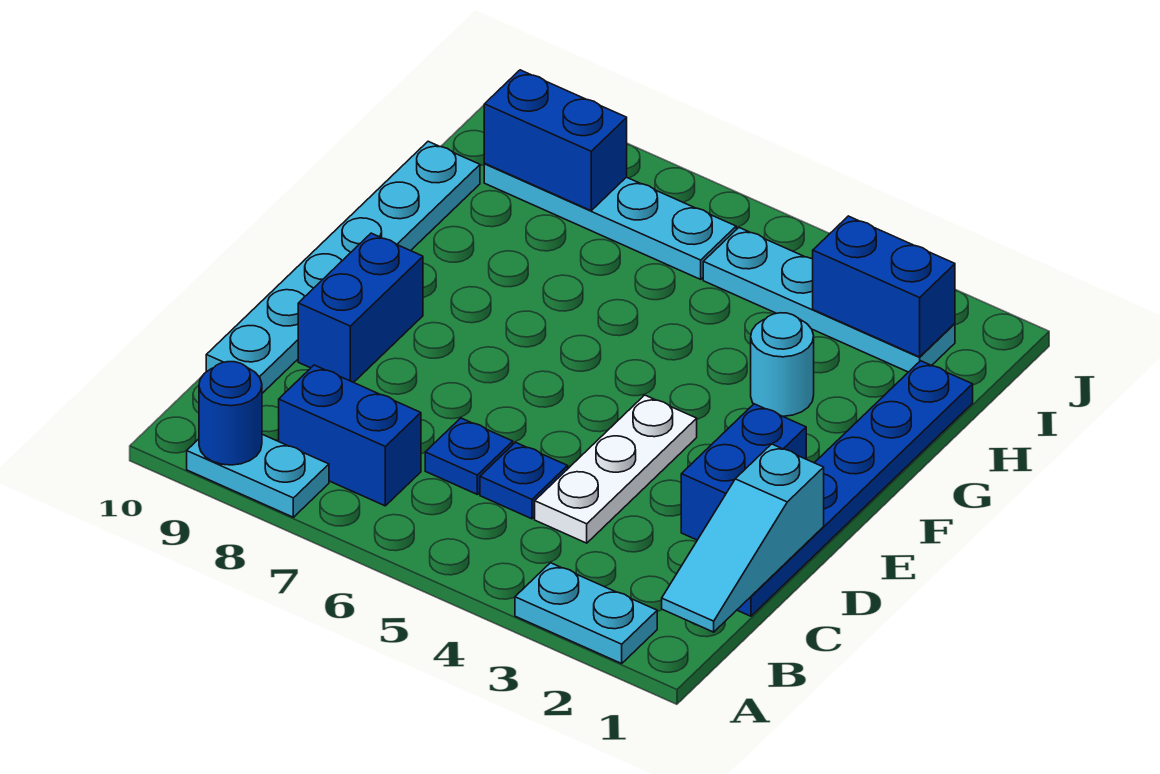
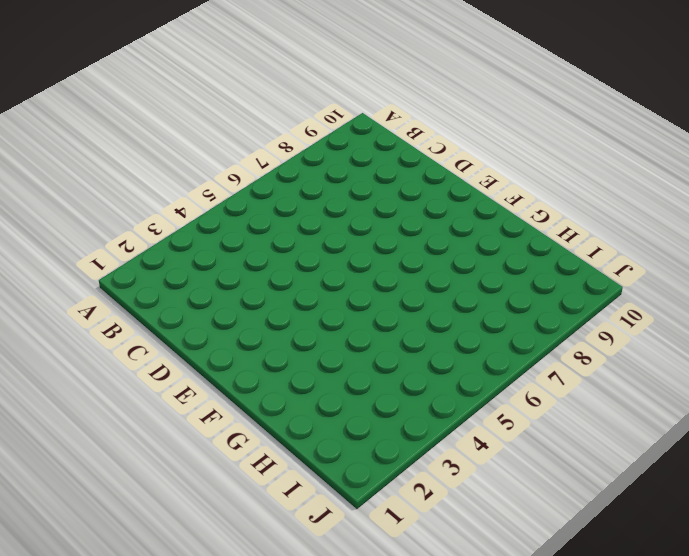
none -> cyan plate A2:A3 level 1
none -> cyan plate A8:A9 level 1
none -> blue brick B7:B8 level 1

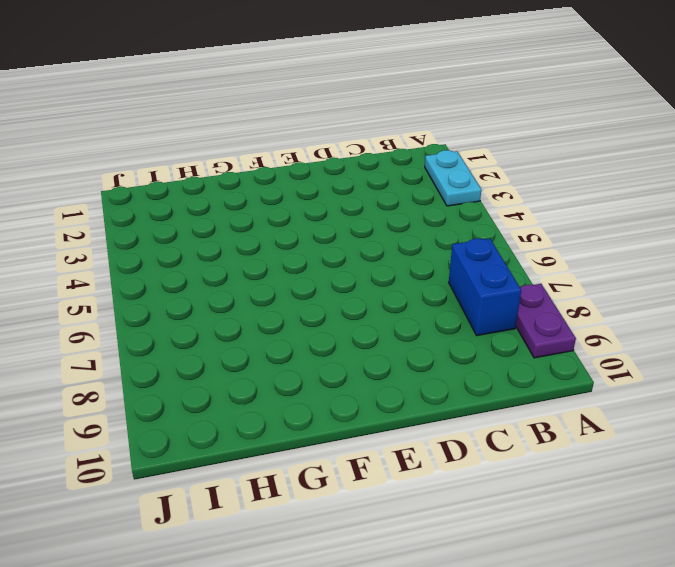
purple plate A8:A9 level 1 -> cyan plate A8:A9 level 1
none -> blue plate C1:H1 level 1
none -> white plate C4:E4 level 1
none -> blue plate C5 level 1

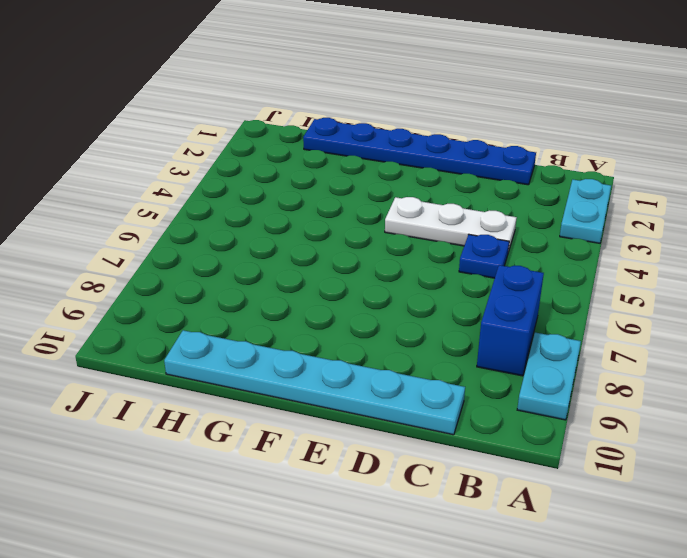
none -> blue plate C6 level 1
none -> blue brick D2:E2 level 1
none -> blue brick D9:E9 level 1

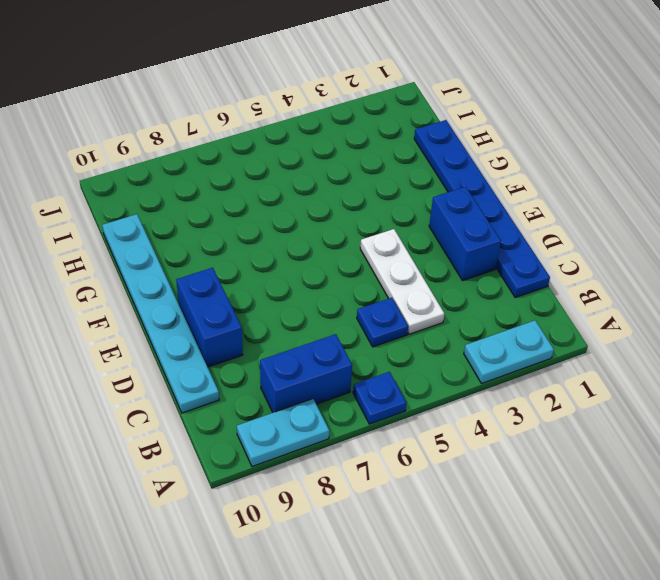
blue plate A6 level 1 -> blue plate C6 level 1
none -> cyan round brick G3 level 1
none -> cyan plate I2:I5 level 1
none -> cyan plate I6:I9 level 1

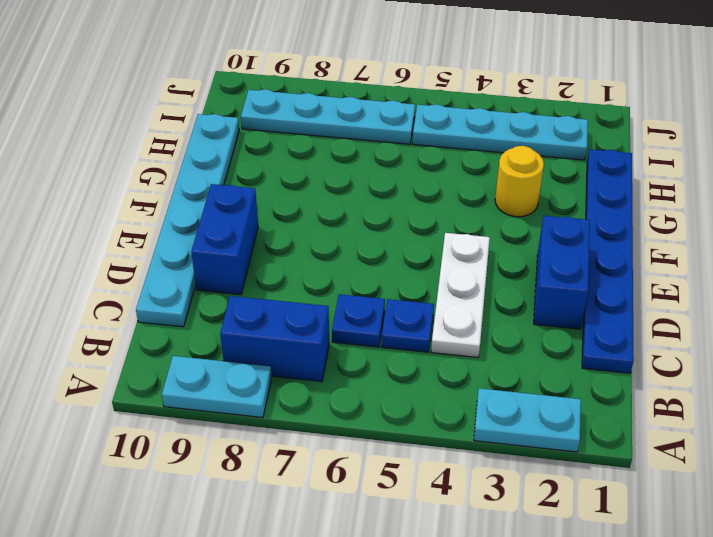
yellow round brick G3 level 1 -> cyan round brick G3 level 1
none -> blue round brick A9 level 2
none -> cyan slope B1:D1 level 2 top D
none -> blue brick I2:I3 level 2

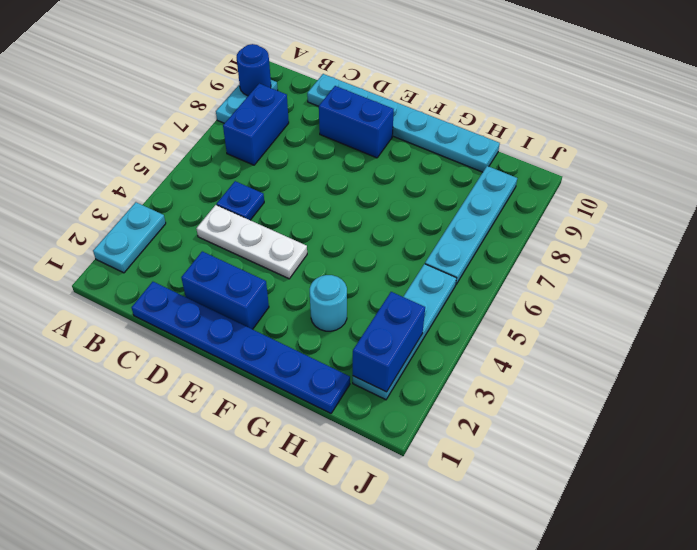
none -> blue plate C6 level 1
none -> cyan slope B1:D1 level 2 top D
none -> blue brick I8:I9 level 2

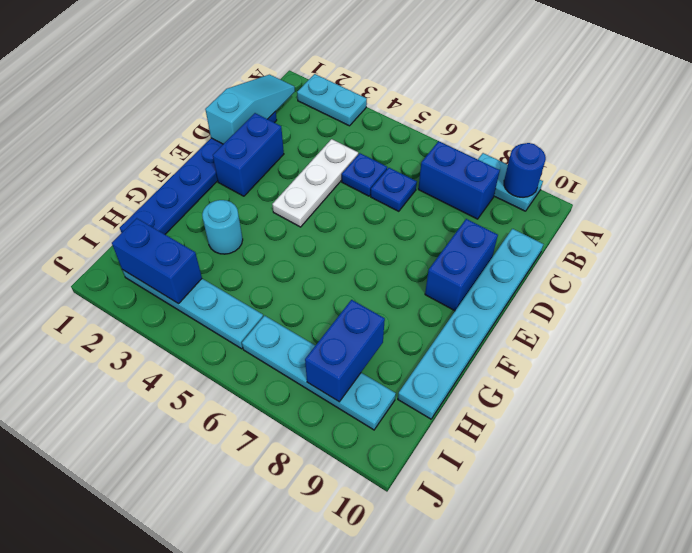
blue brick H8:I8 level 2 -> blue brick I8:I9 level 2

